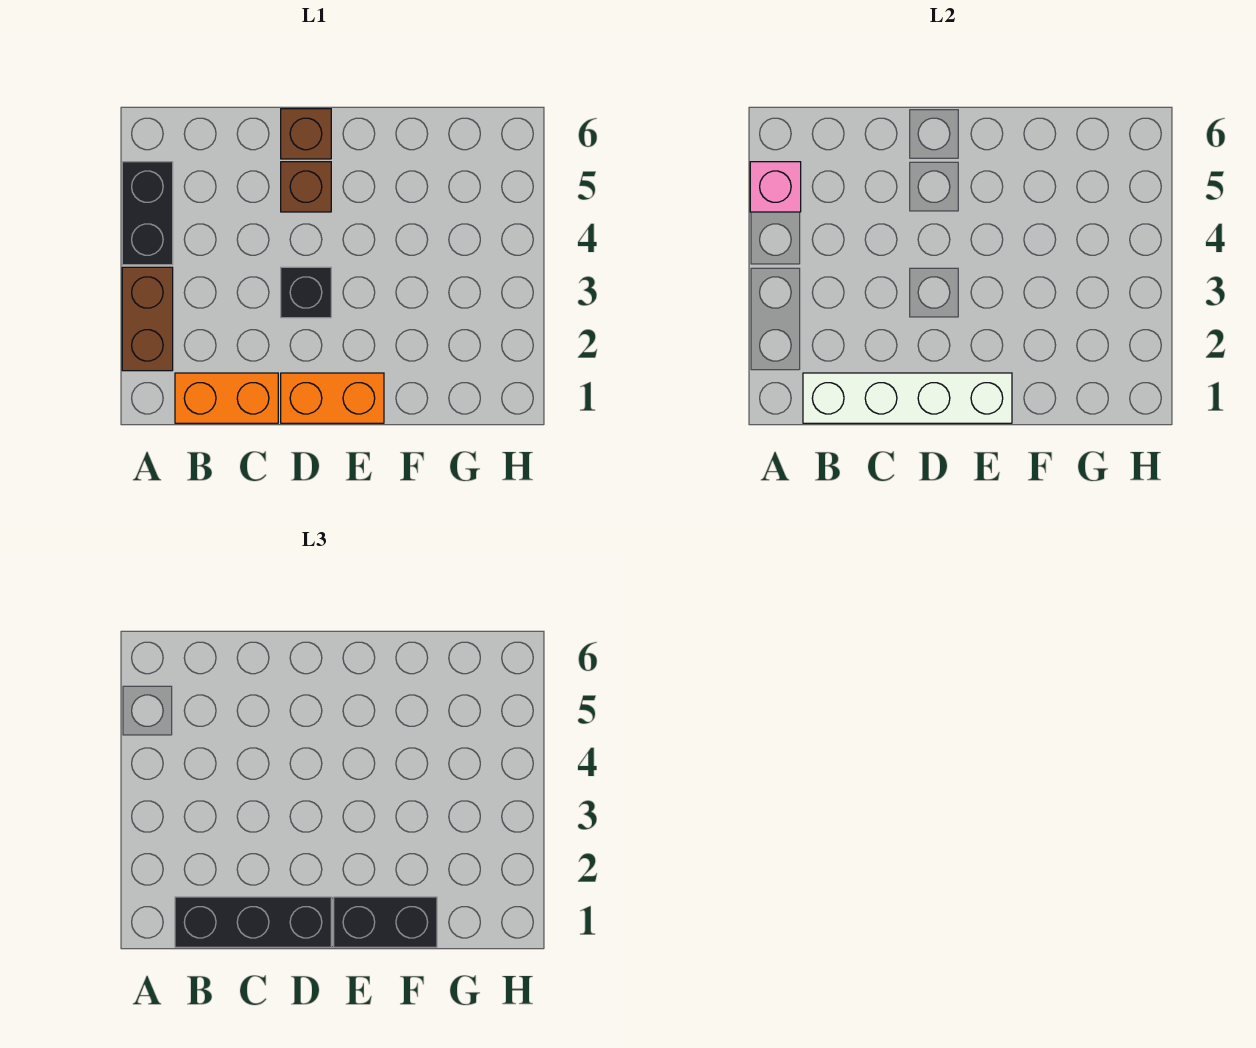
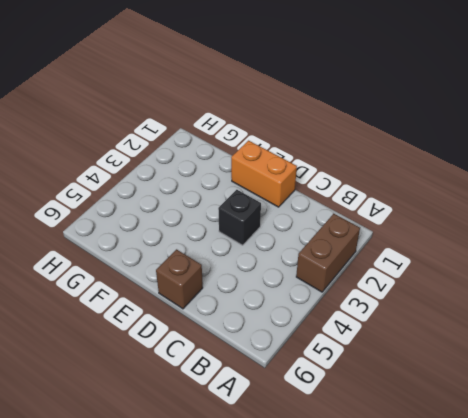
none -> black brick A4:A5 level 1
none -> orange brick B1:C1 level 1

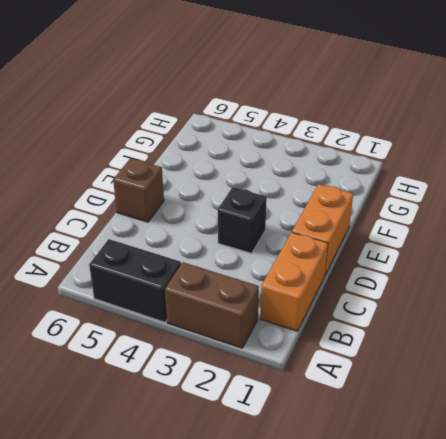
none -> brown brick D5 level 1
none -> pink brick A5 level 2

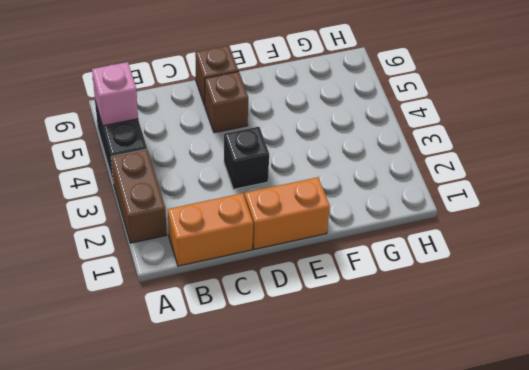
none -> white brick B1:E1 level 2
none -> black brick B1:D1 level 3

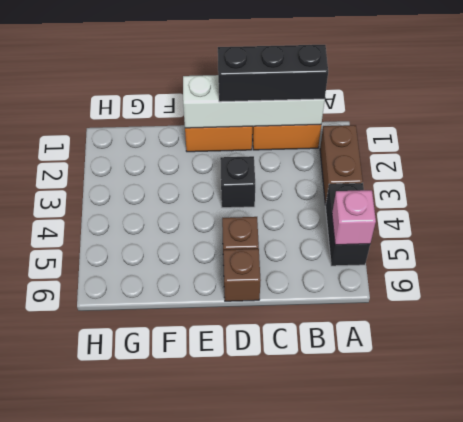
none -> black brick E1:F1 level 3

